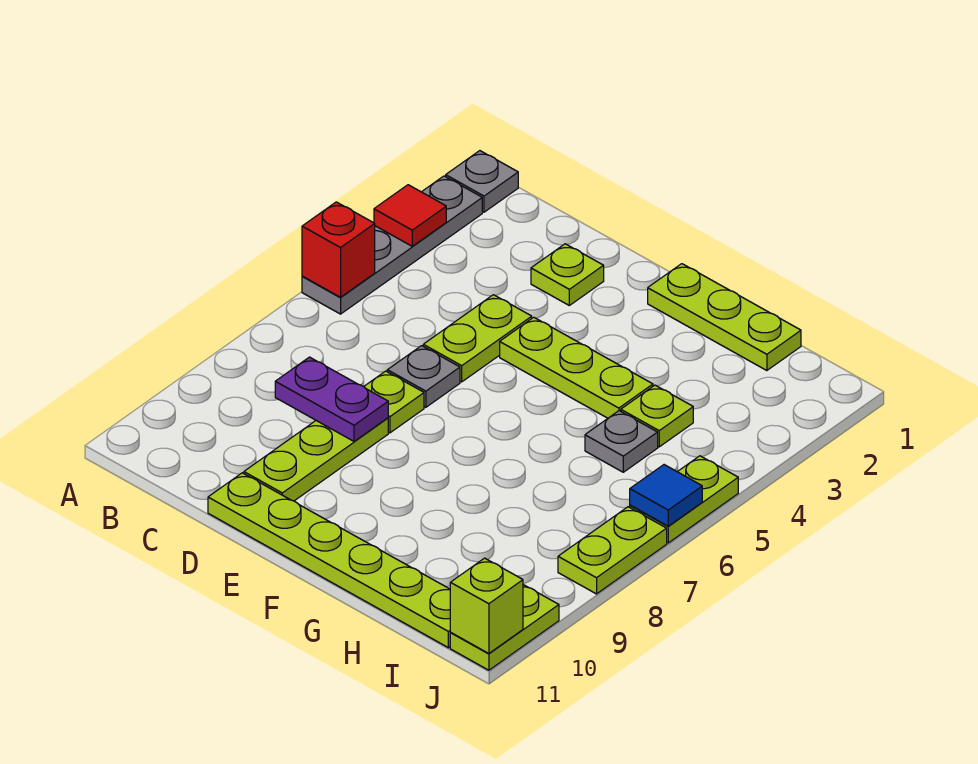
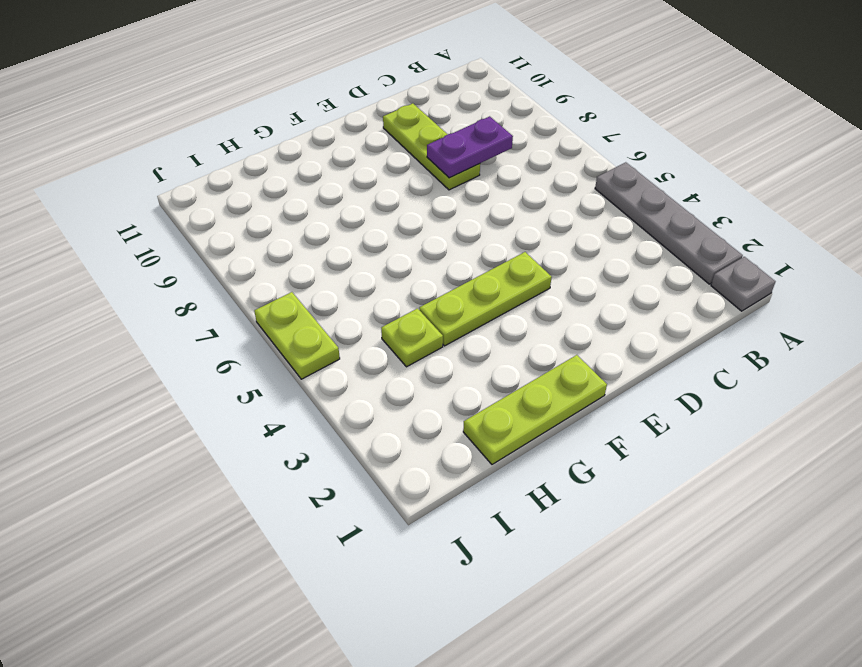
none -> lime plate D2 level 1
none -> lime plate D4:D5 level 1
none -> grey plate D6 level 1

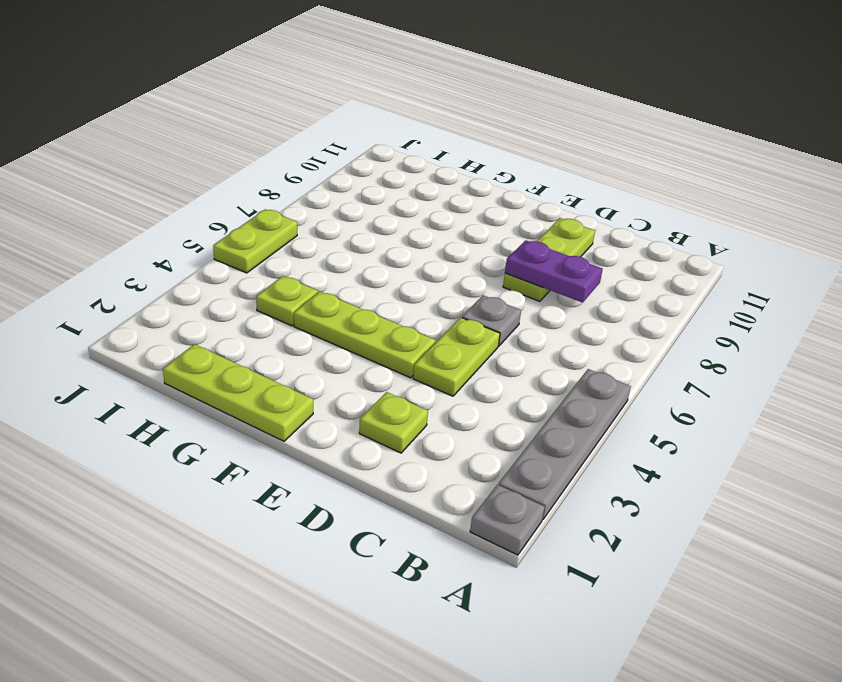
none -> lime plate D7 level 1
none -> lime plate D11:I11 level 1
none -> grey plate H5 level 1

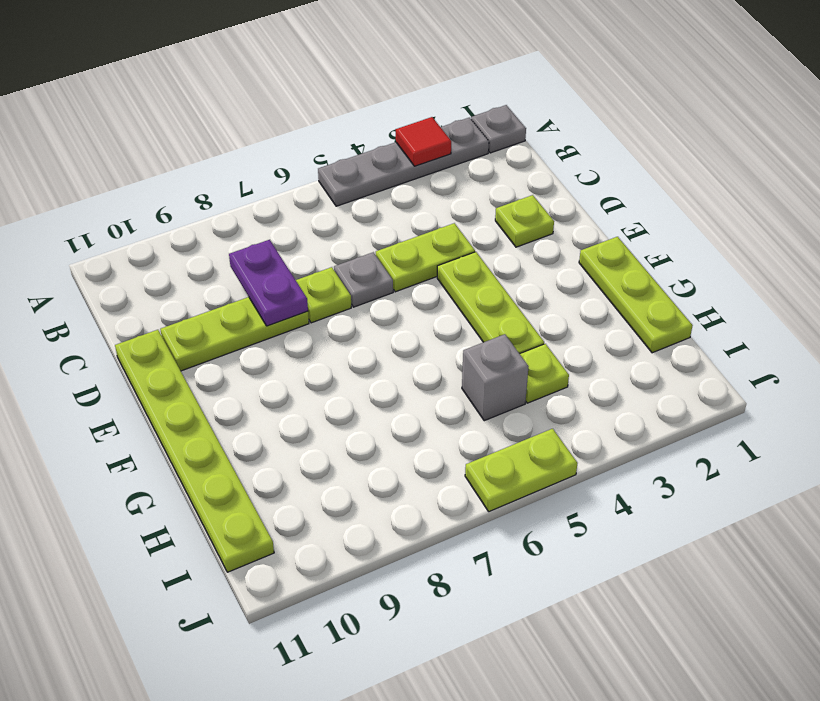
grey brick H5 level 1 -> grey plate H5 level 1
none -> lime plate J7:J8 level 1
none -> lime plate J10:J11 level 1
none -> red brick A5 level 2

